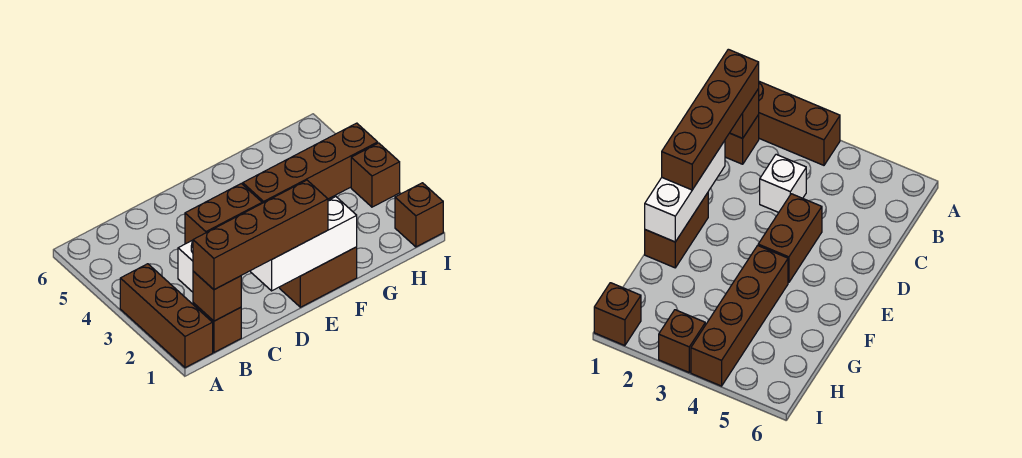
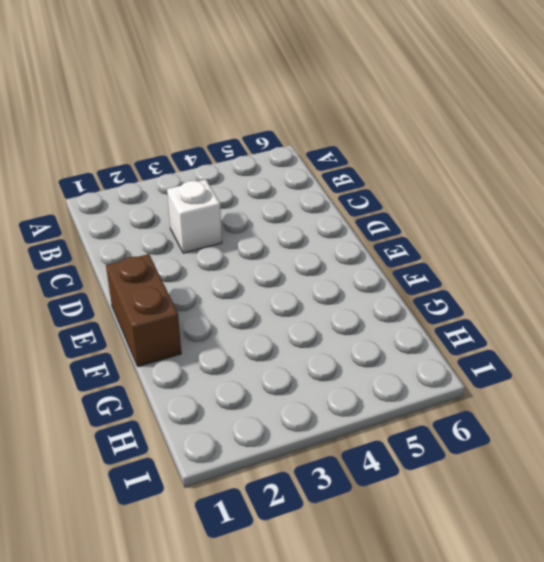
none -> brown brick A1:A3 level 1
none -> brown brick B1 level 1

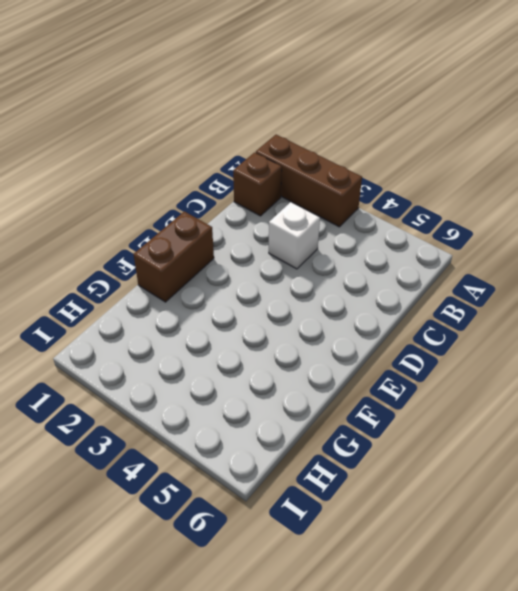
none -> brown brick D4:E4 level 1
none -> brown brick F4:I4 level 1

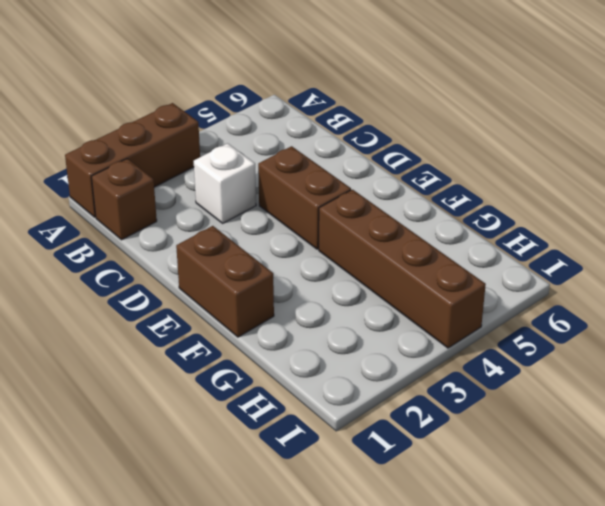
none -> brown brick I1 level 1
none -> brown brick I3 level 1

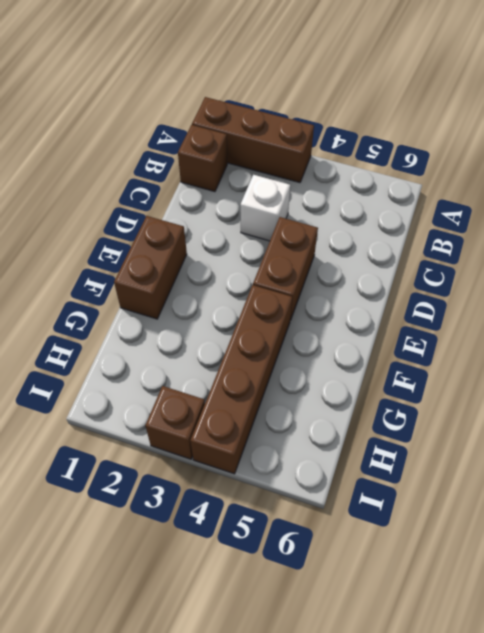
none -> brown brick I1 level 1
none -> brown brick B1 level 2

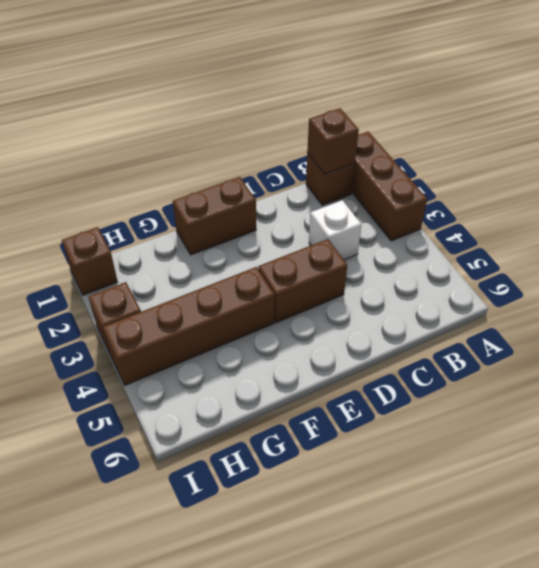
none -> white brick D1:F1 level 2
none -> brown brick B1:E1 level 3

